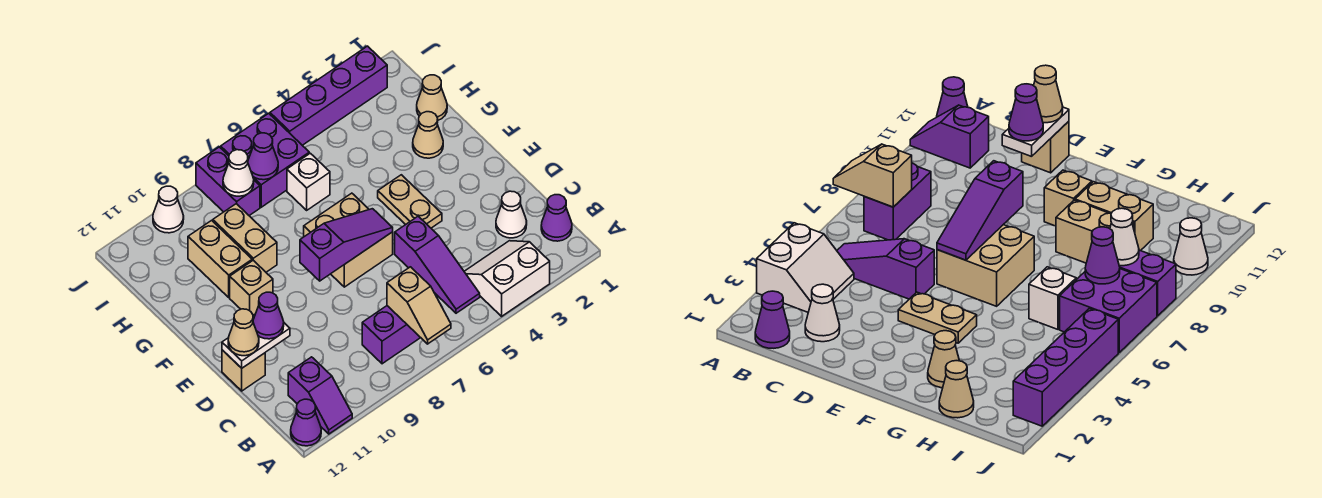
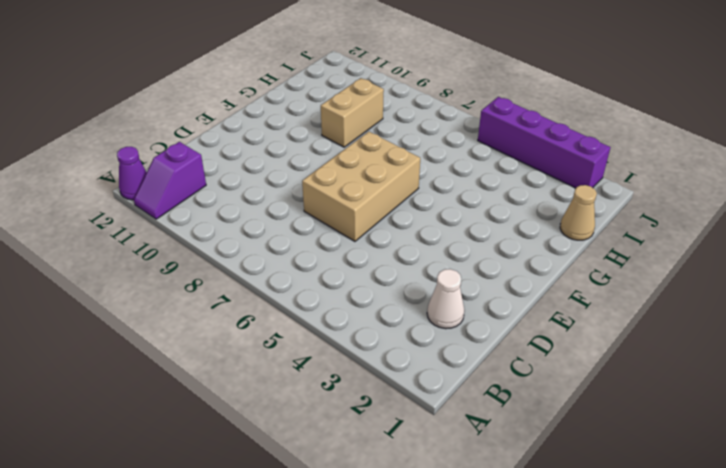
tan brick D6:F7 level 1 -> tan brick E6:F7 level 1
none -> white slope A3:B4 level 1 top A
none -> purple cone B1 level 1
none -> purple slope B5:D5 level 1 top D

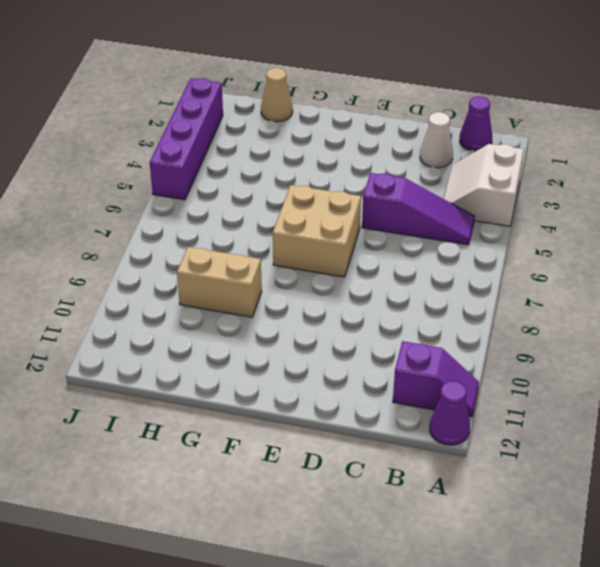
none -> purple brick B7:B8 level 1
none -> tan brick D12 level 1
none -> tan plate E4:F4 level 1

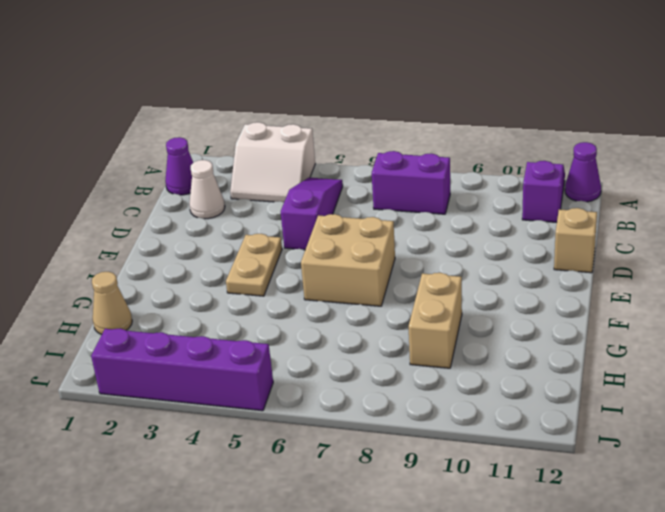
none -> tan brick F10 level 1
none -> tan cone G2 level 1
none -> tan brick G10:H10 level 1

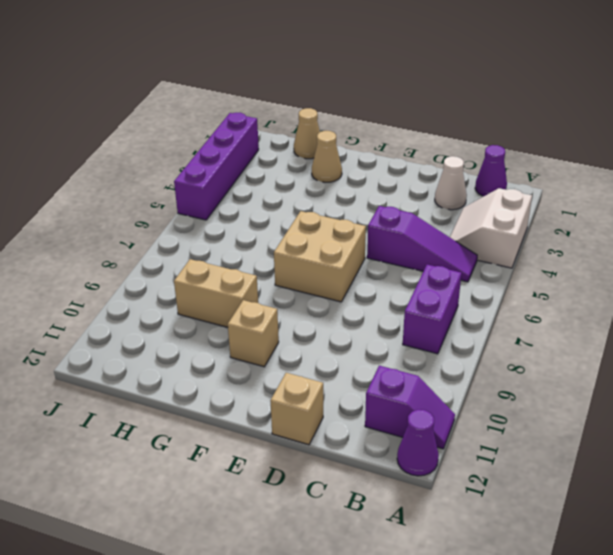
none -> tan plate E4:F4 level 1
none -> tan brick G10:H10 level 1
none -> white brick H6 level 1

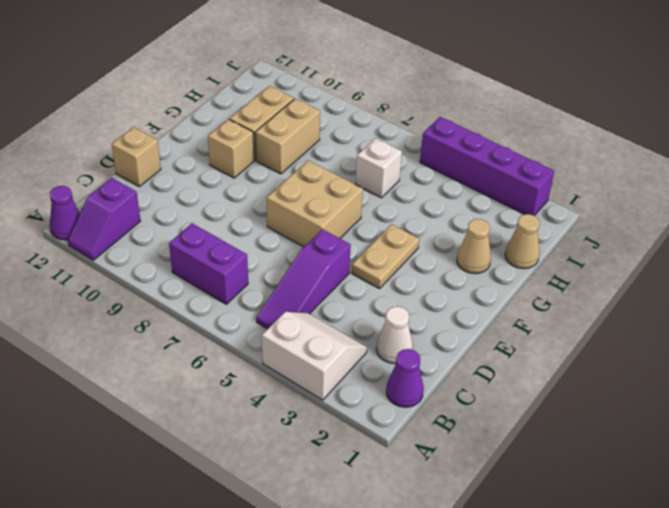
none -> purple brick I6:J7 level 1
none -> purple brick I8:J8 level 1
none -> white cone J10 level 1

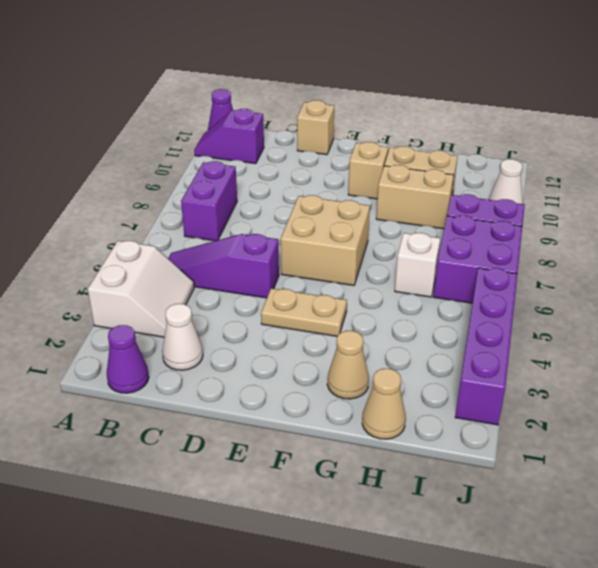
none -> tan slope A7:B7 level 2 top B
none -> white plate D11:D12 level 2
none -> purple slope E6:E8 level 2 top 8

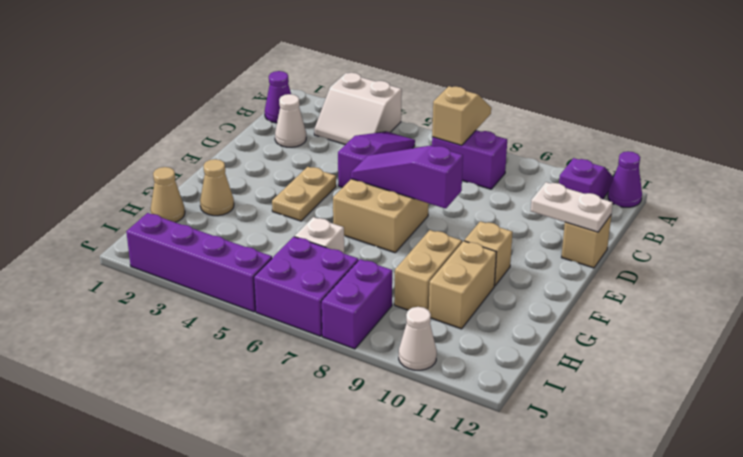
none -> purple cone I7 level 2
none -> white cone I8 level 2
none -> purple cone D11 level 3

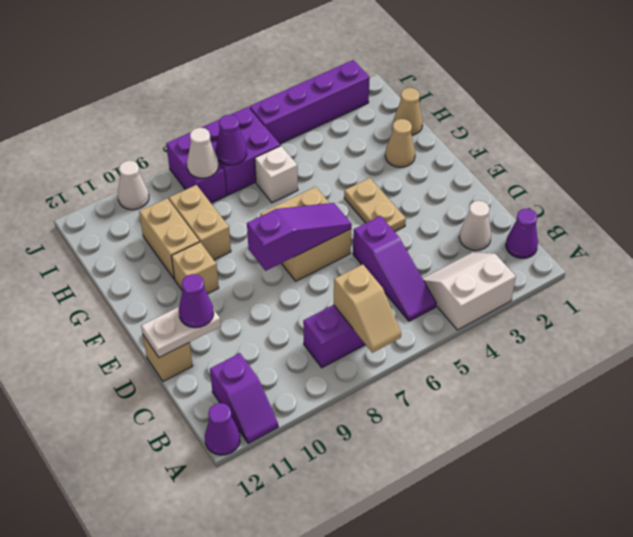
none -> tan cone D12 level 3

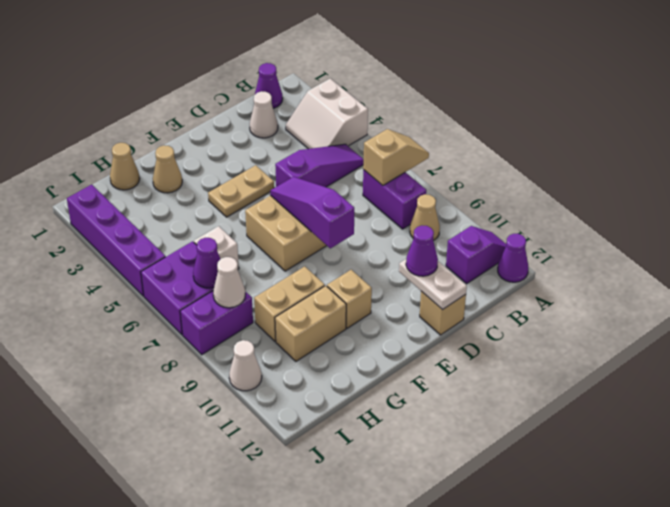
tan cone B9 level 1 -> tan cone D12 level 3

